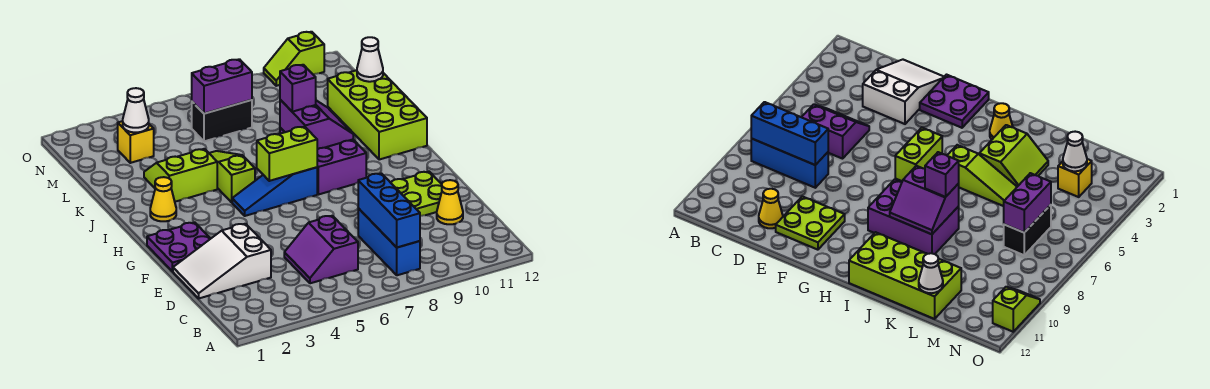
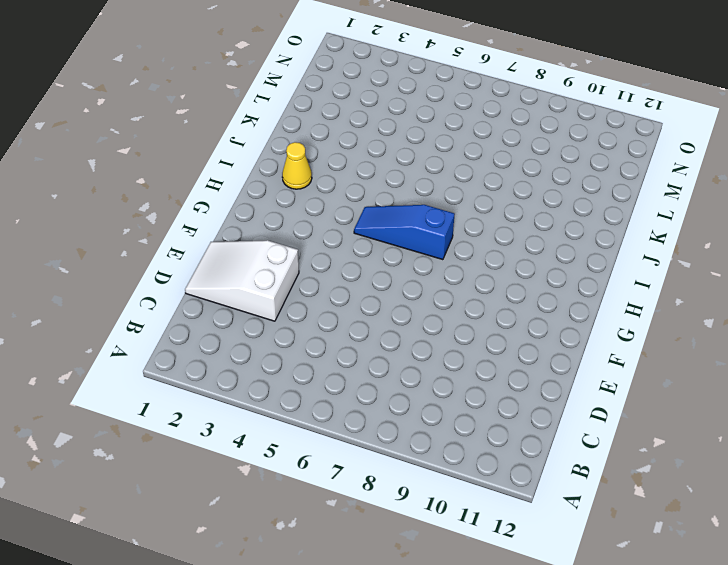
none -> blue brick B8:D8 level 1
none -> purple slope C5:D6 level 1 top 6
none -> yellow cone D11 level 1

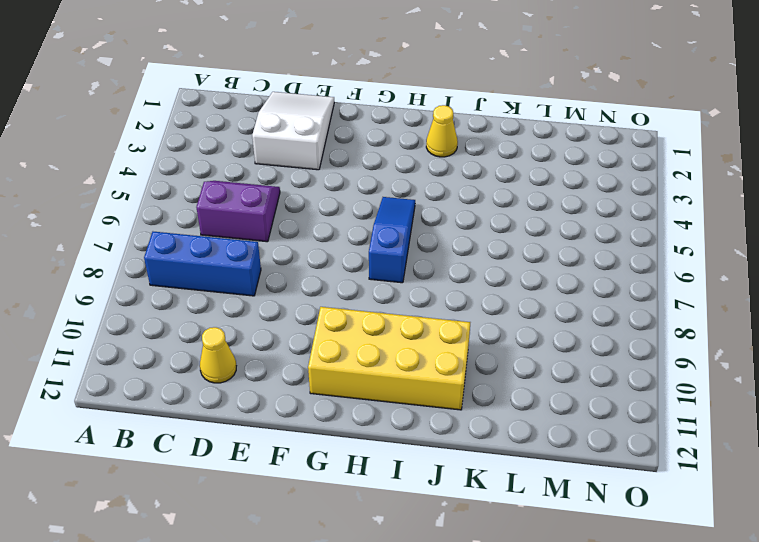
yellow brick G10:J11 level 1 -> lime brick I11:L12 level 1
none -> lime plate E10:F11 level 1
none -> purple plate F1:G2 level 1
none -> purple brick H8:J9 level 1

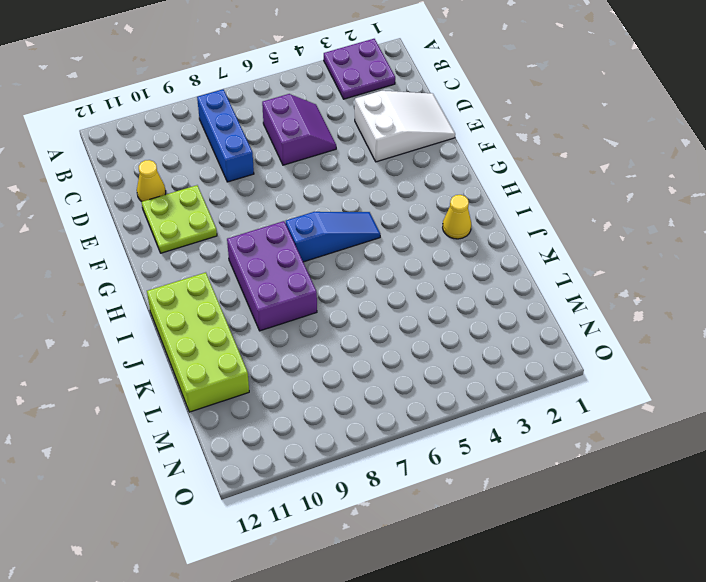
purple plate A2:B3 level 1 -> purple plate F1:G2 level 1
none -> lime slope I5:K5 level 1 top I
none -> lime slope J3:K4 level 1 top J
none -> yellow brick M3 level 1

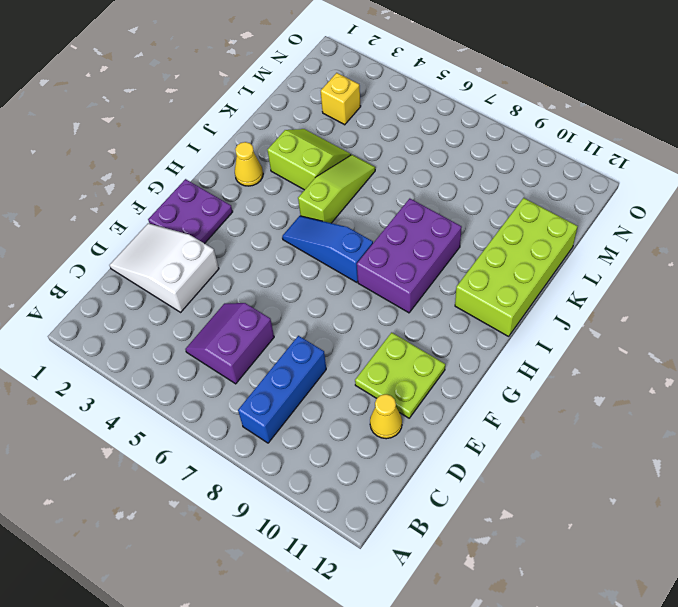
none -> black brick M6:M7 level 1
none -> lime slope O10:O11 level 1 top 11
none -> blue brick B8:D8 level 2

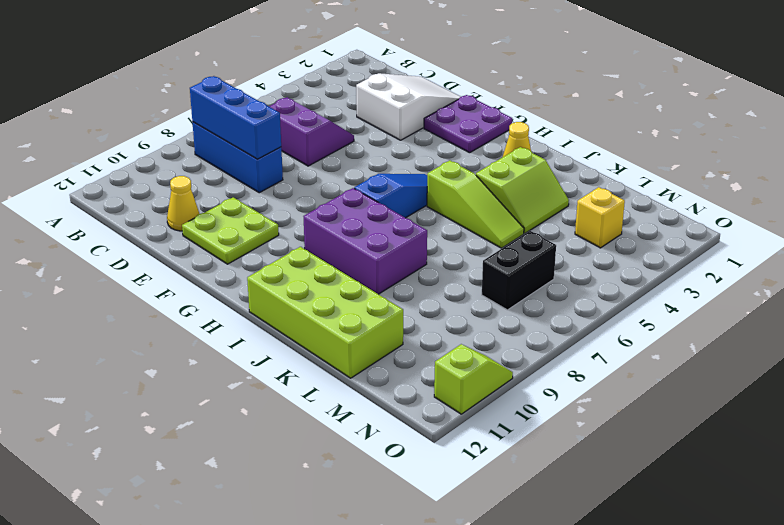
none -> lime brick H6:H7 level 2
none -> purple slope I8:J9 level 2 top 8
none -> white cone L12 level 2

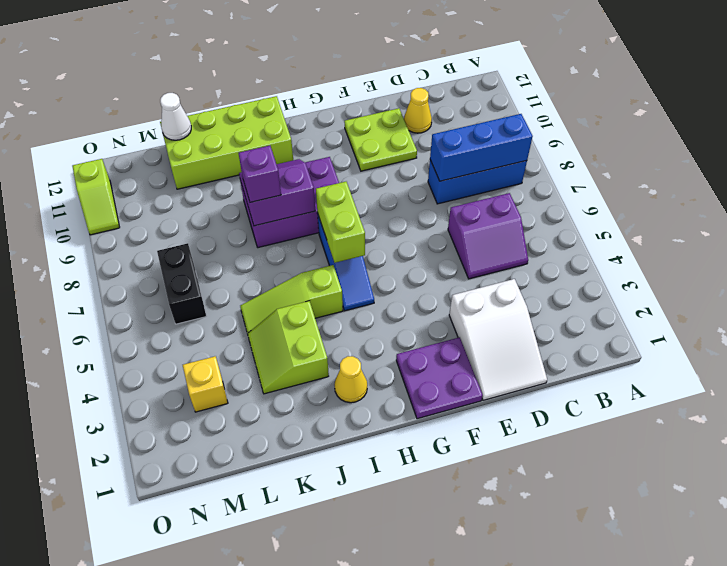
none -> white cone M3 level 2
none -> purple brick M6:M7 level 2

